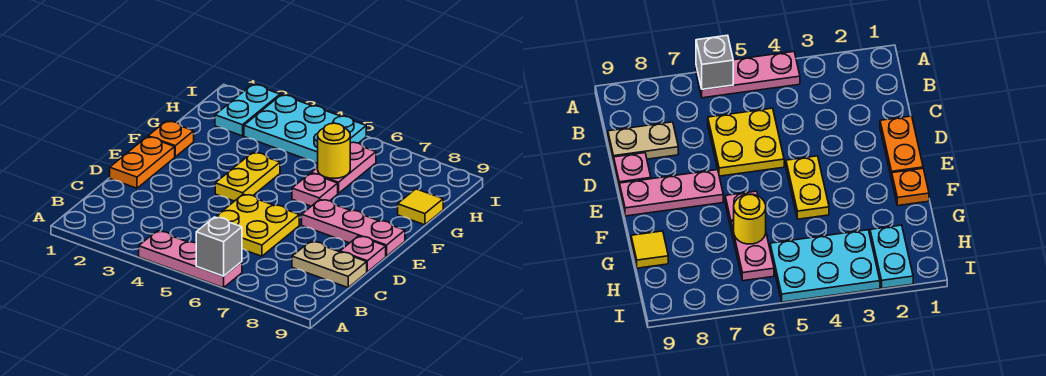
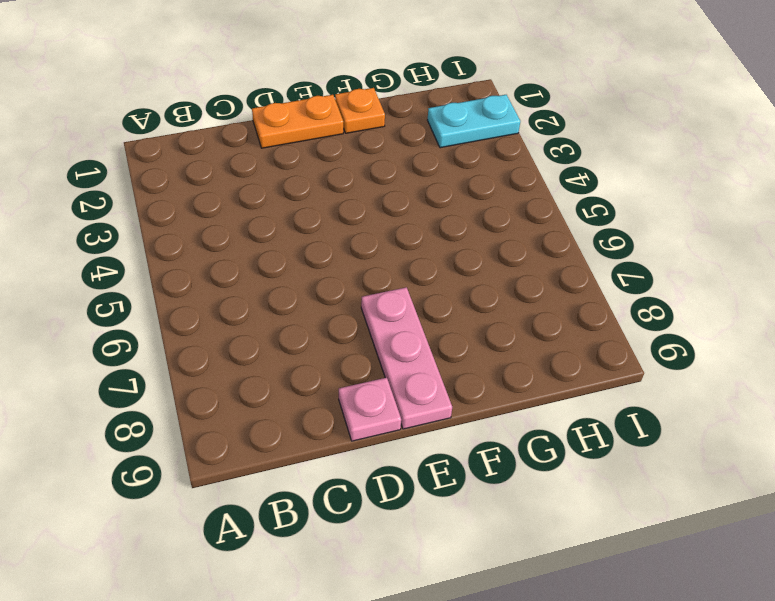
none -> pink plate A4:A6 level 1
none -> yellow plate C5:D6 level 1
none -> tan plate C8:C9 level 1

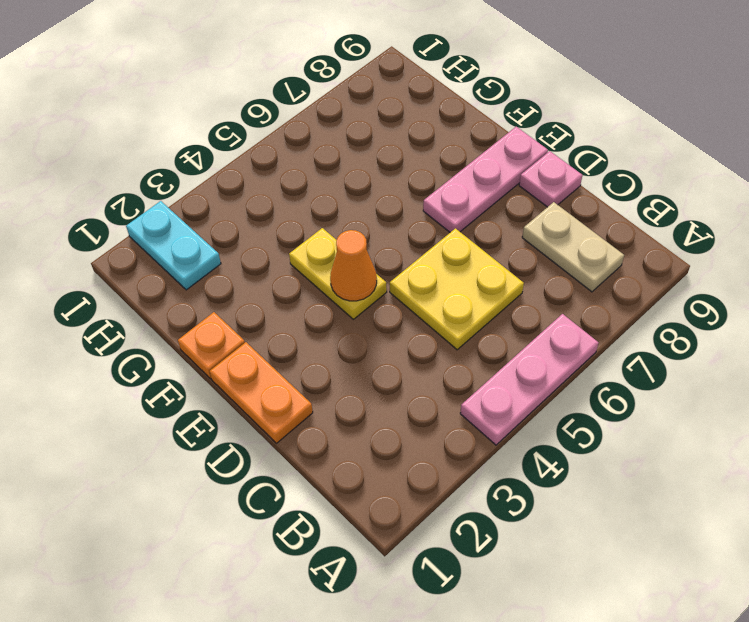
tan plate B8:C8 level 1 -> tan plate C8:C9 level 1
orange cone E4 level 2 -> none
none -> pink plate F6 level 1
none -> pink plate G6:H6 level 1
none -> yellow tile G9 level 1

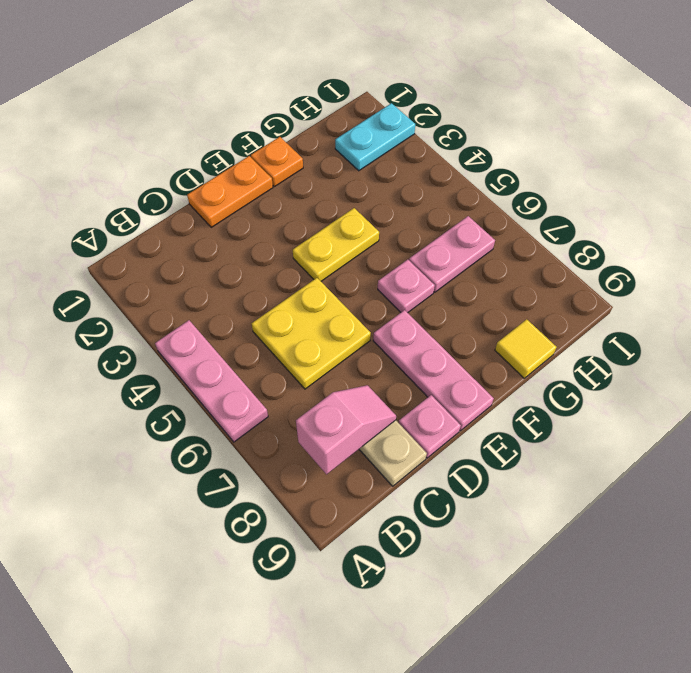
pink slope B8:C8 level 2 top B -> none
none -> cyan plate H3:I5 level 1
none -> grey brick A6 level 2
none -> yellow round brick G6 level 2

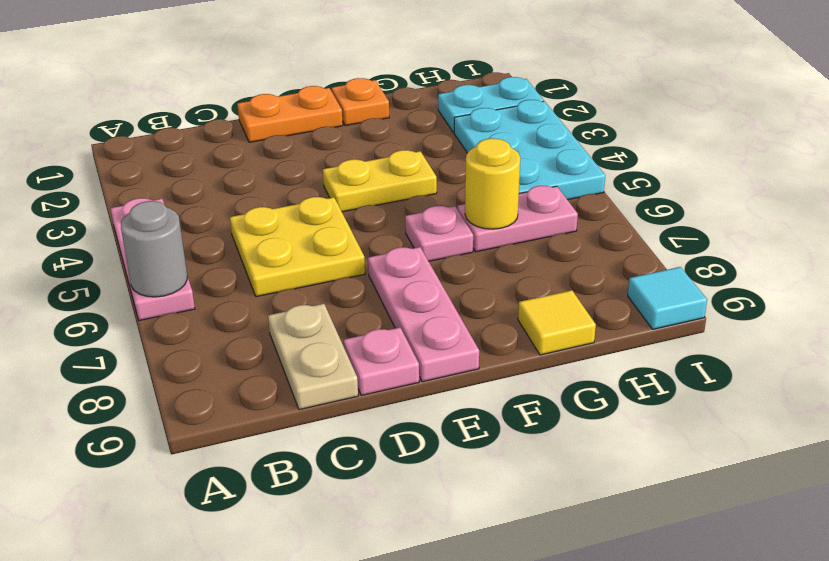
grey round brick A6 level 2 -> grey brick A6 level 2
cyan tile I9 level 1 -> none

